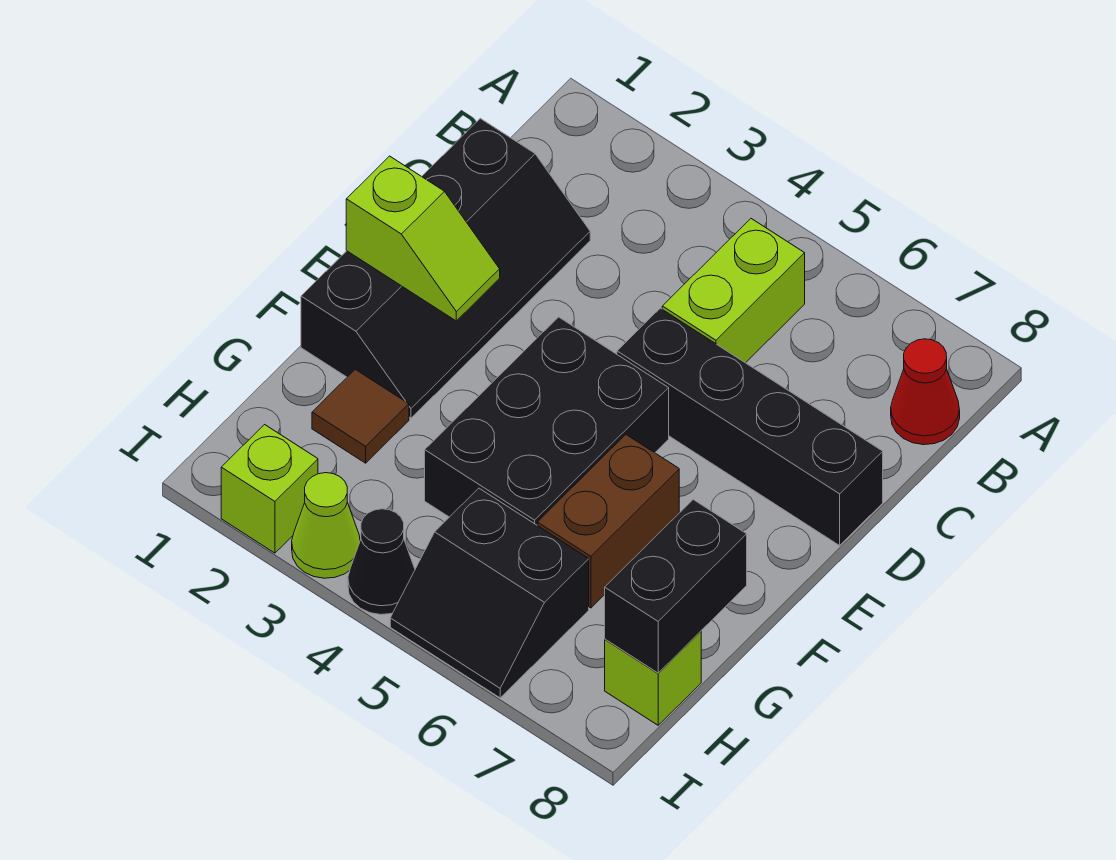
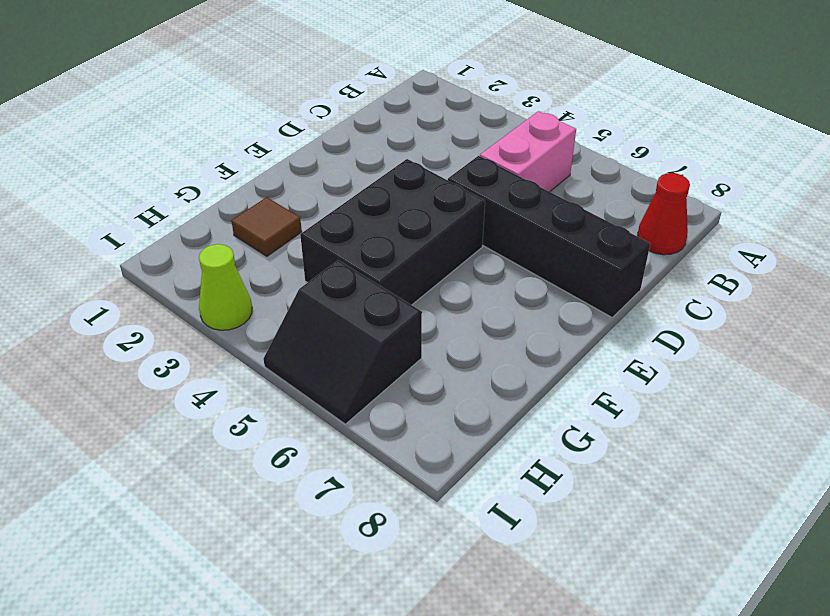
pink brick B5:C5 level 1 -> lime brick B5:C5 level 1
none -> black slope C1:F2 level 1 top 1
none -> brown brick F6:G6 level 1
none -> lime brick H8 level 1

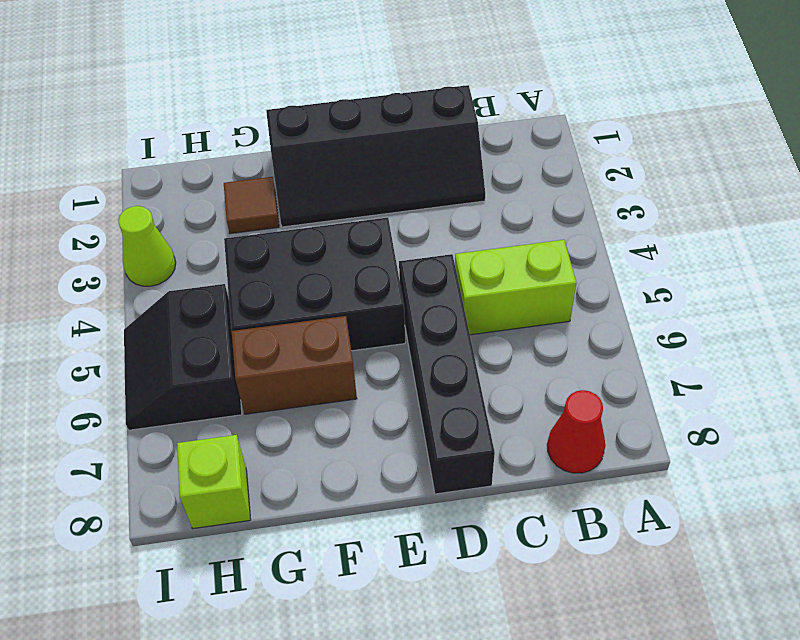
none -> lime brick I2 level 1
none -> black cone I4 level 1
none -> lime slope E1:E2 level 2 top 1

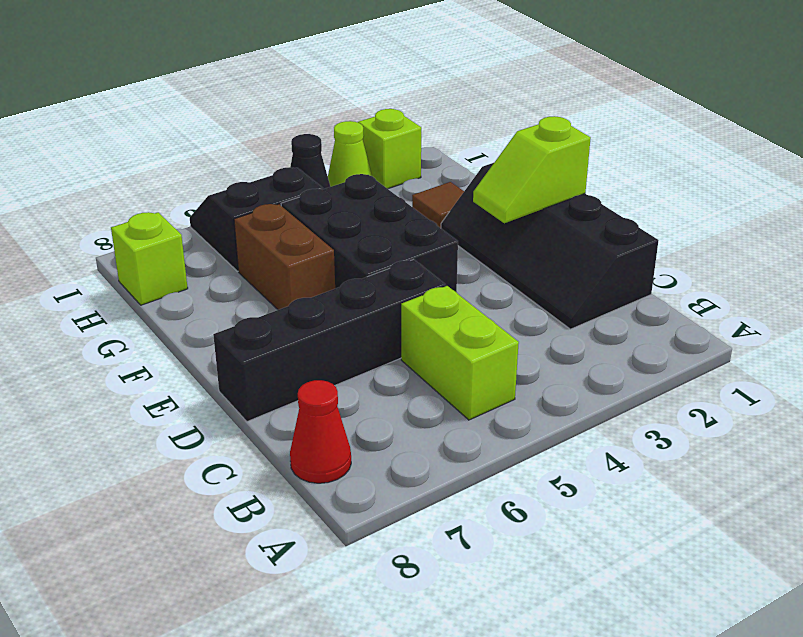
none -> black brick G8:H8 level 2

